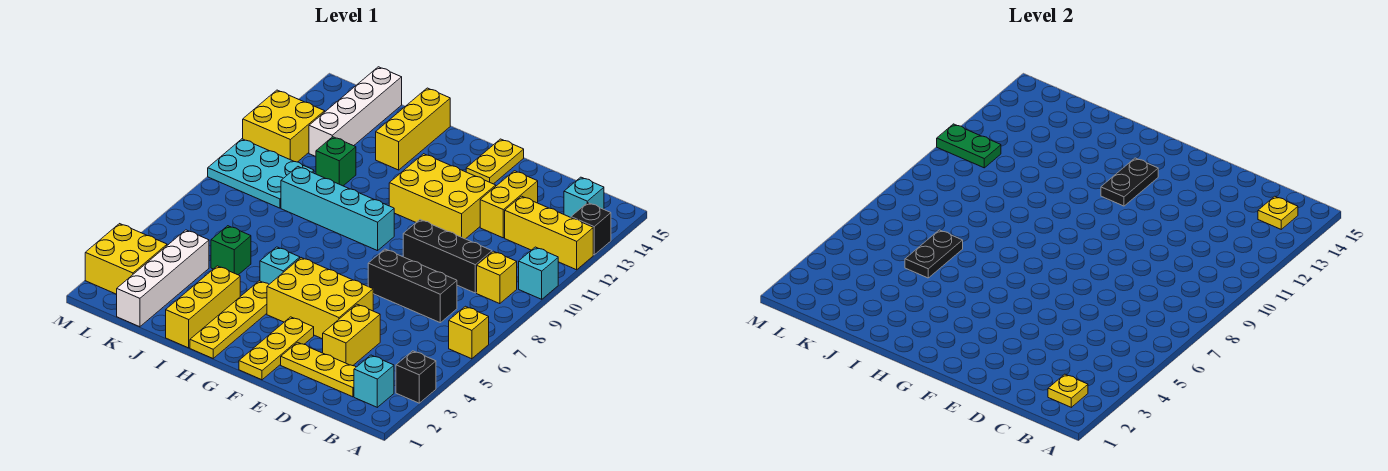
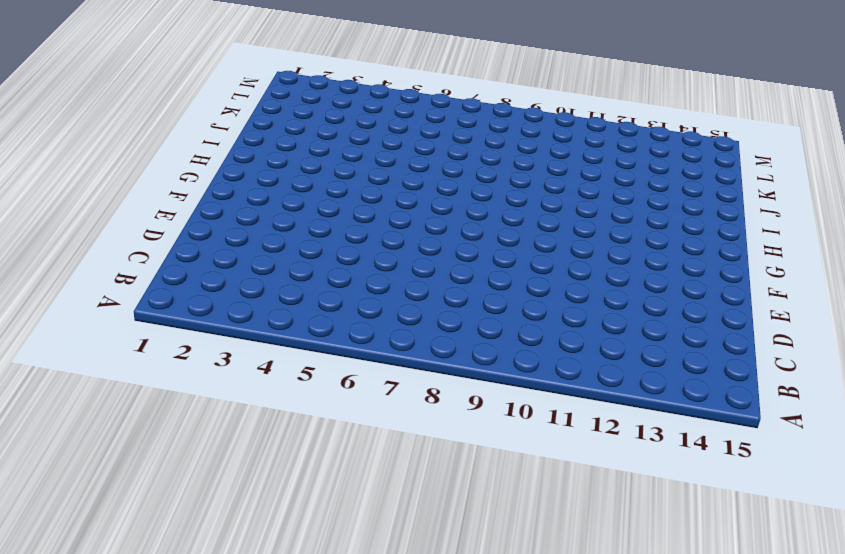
none -> black brick A3 level 1
none -> yellow brick A6 level 1
none -> cyan brick A10 level 1
none -> yellow brick A12:C12 level 1

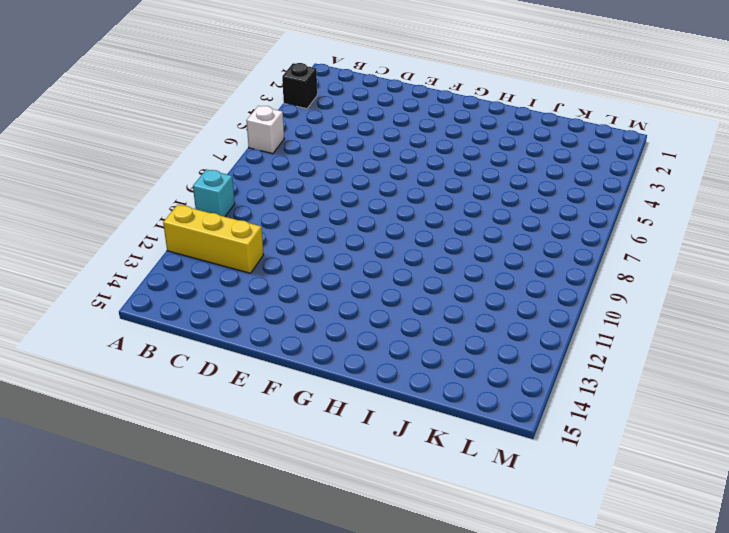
white brick A6 level 1 -> yellow brick A6 level 1
none -> black brick A13 level 1
none -> cyan brick B2 level 1
none -> yellow brick B9 level 1
none -> cyan brick B14 level 1

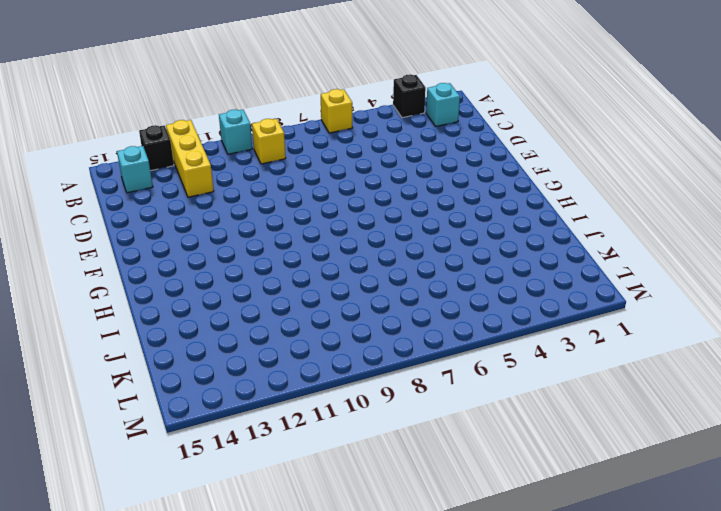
none -> yellow plate C2:E2 level 1
none -> black brick C7:E7 level 1
none -> black brick C9:E9 level 1
none -> yellow brick D3:D4 level 1

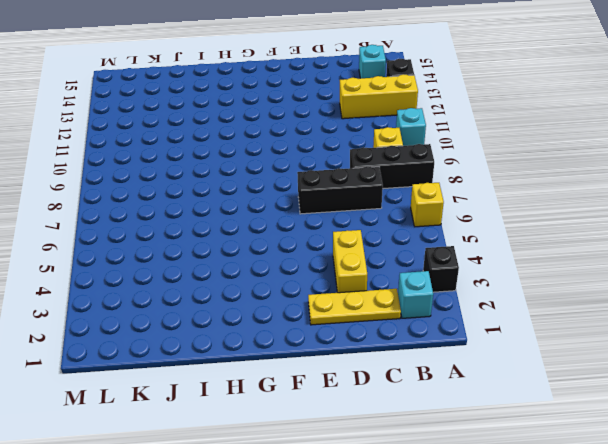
black brick A8:C8 level 1 -> black brick C9:E9 level 1
none -> yellow brick D12:D13 level 1
none -> yellow brick E4:G5 level 1
none -> yellow brick E11:G12 level 1
none -> yellow plate F1:F3 level 1

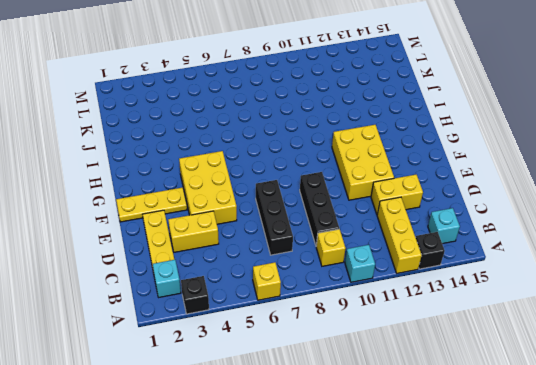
none -> yellow plate F14:F15 level 1
none -> cyan brick G9:J9 level 1
none -> yellow plate H1:H4 level 1
none -> cyan brick H5 level 1

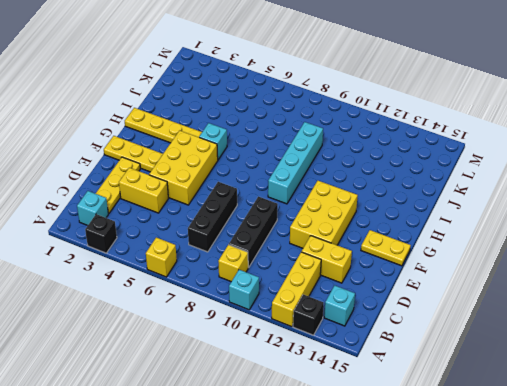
none -> yellow brick I1:I3 level 1
none -> yellow brick I13:I15 level 1
none -> green brick J5 level 1
none -> green brick J11 level 1

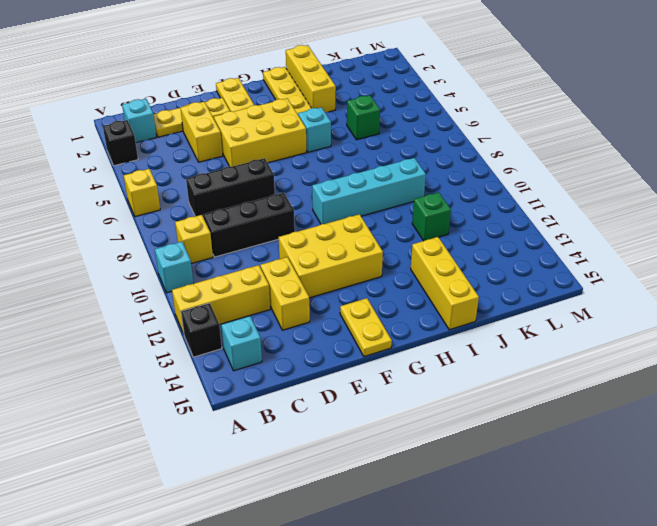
none -> white brick K1:K4 level 1
none -> cyan plate K9:M10 level 1
none -> white brick K12:K15 level 1
none -> yellow brick L2:M3 level 1

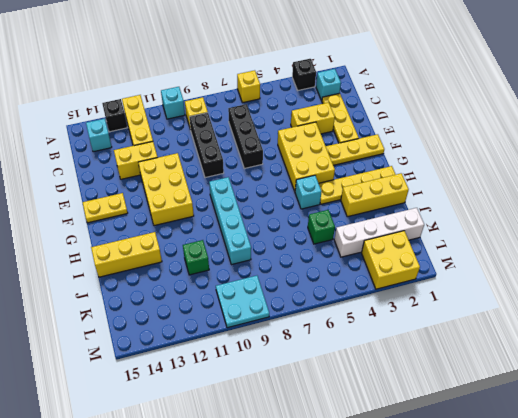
cyan plate L9:M10 level 1 -> cyan plate K9:M10 level 1
none -> white brick K12:K15 level 1
none -> yellow brick L11:M12 level 1
none -> yellow plate B2 level 2
none -> yellow plate B14 level 2

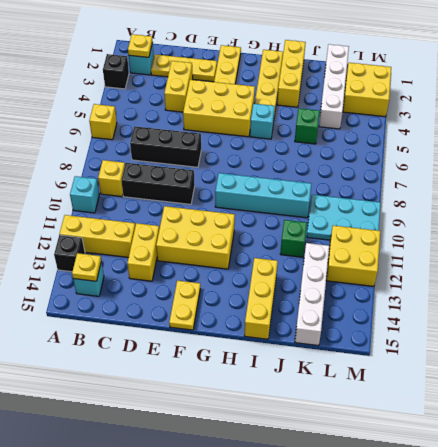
none -> black plate G12:G13 level 2
none -> black plate J5:J6 level 2
none -> green plate L11:M11 level 2

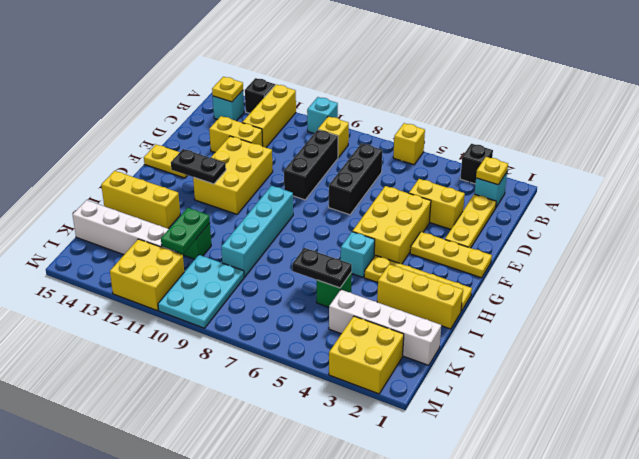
green plate J11:K11 level 2 -> green plate L11:M11 level 2

